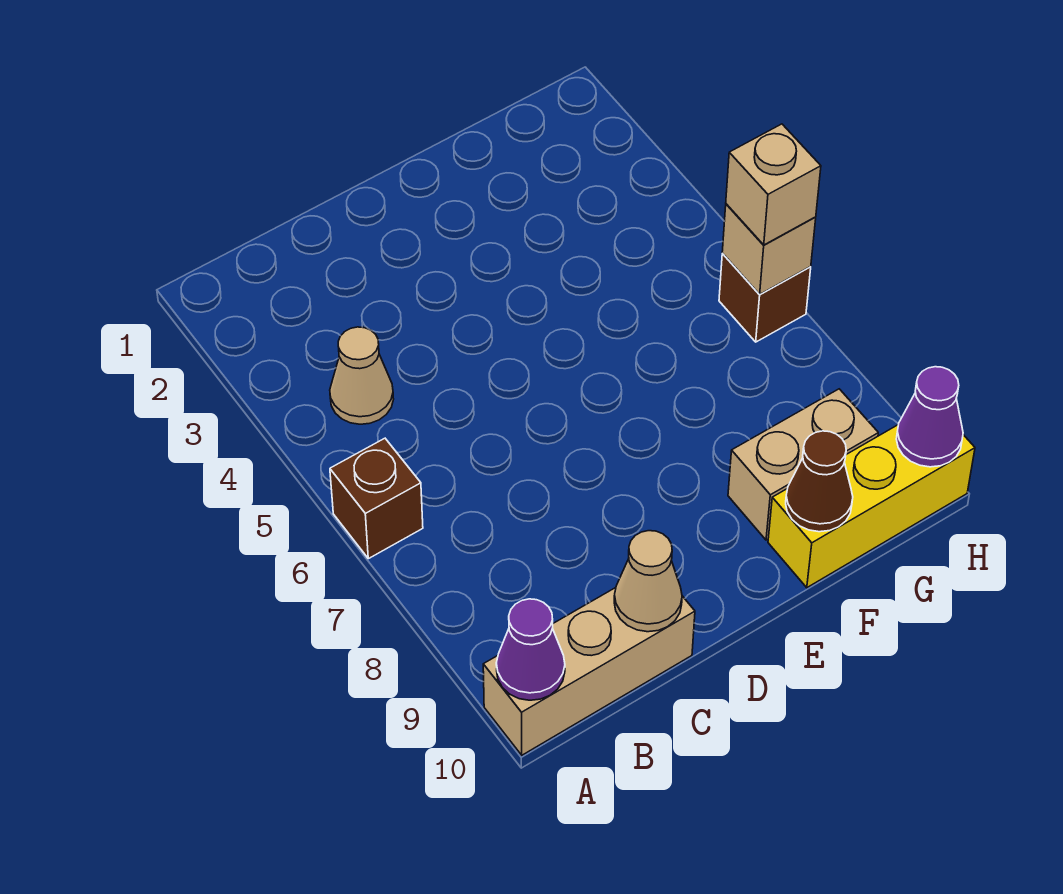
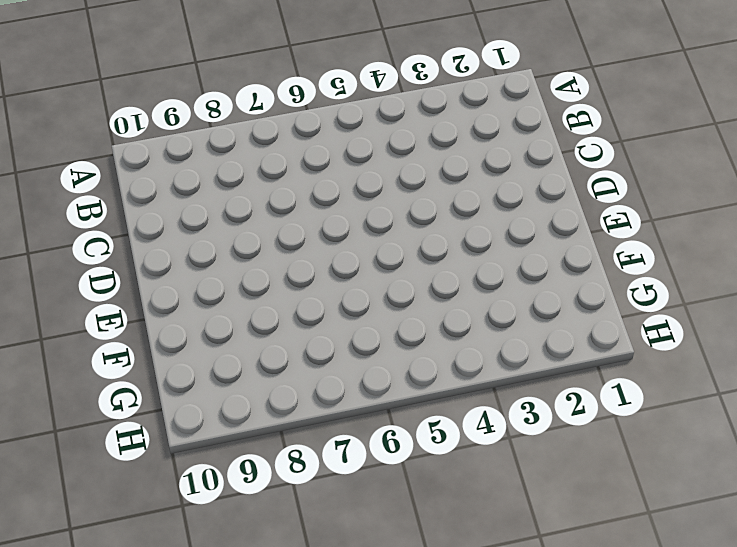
none -> brown brick A6 level 1
none -> tan brick A10:C10 level 1
none -> tan cone B4 level 1

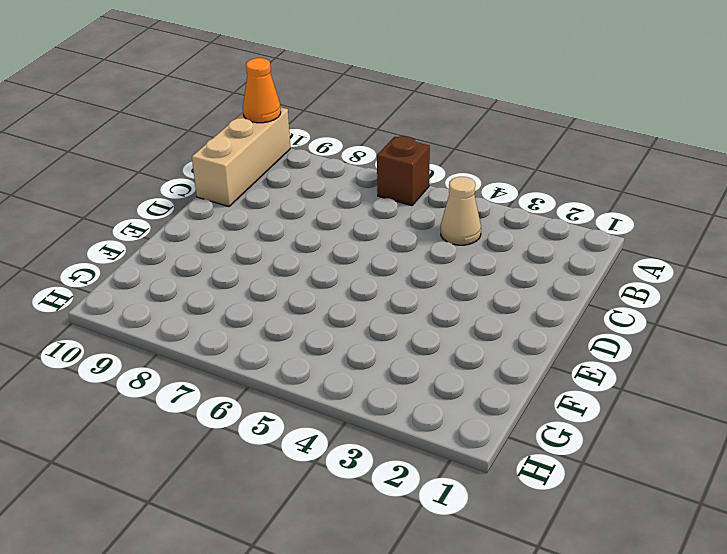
orange cone A10 level 2 -> purple cone A10 level 2
none -> tan brick F9:G9 level 1
none -> yellow brick F10:H10 level 1
none -> brown brick H6 level 1

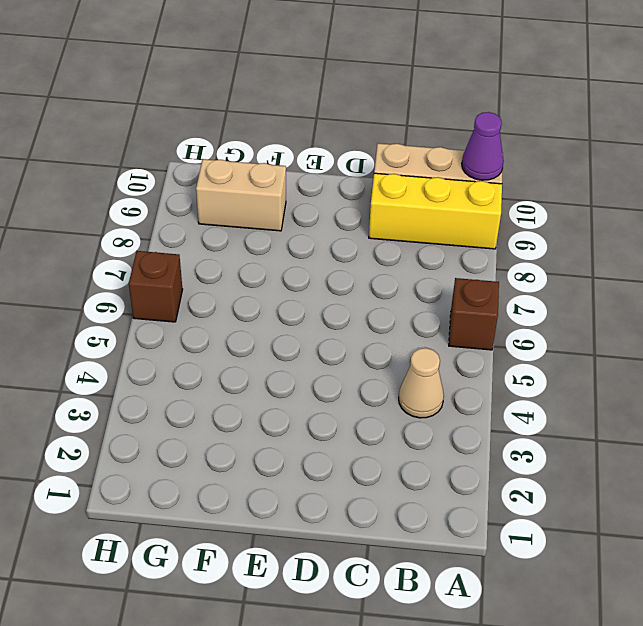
yellow brick A9:C9 level 1 -> yellow brick F10:H10 level 1
none -> tan cone C10 level 2
none -> brown cone F10 level 2
none -> tan brick H6 level 2

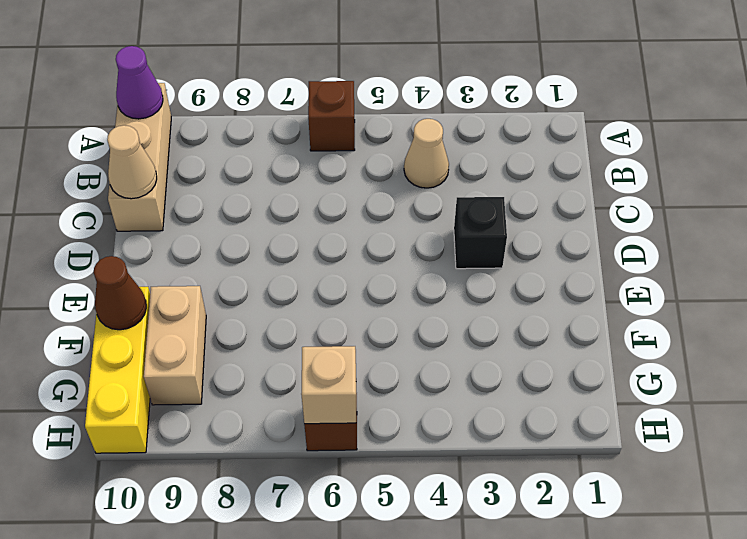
black brick D3 level 1 -> none
none -> purple cone H10 level 2
none -> tan brick H6 level 3

